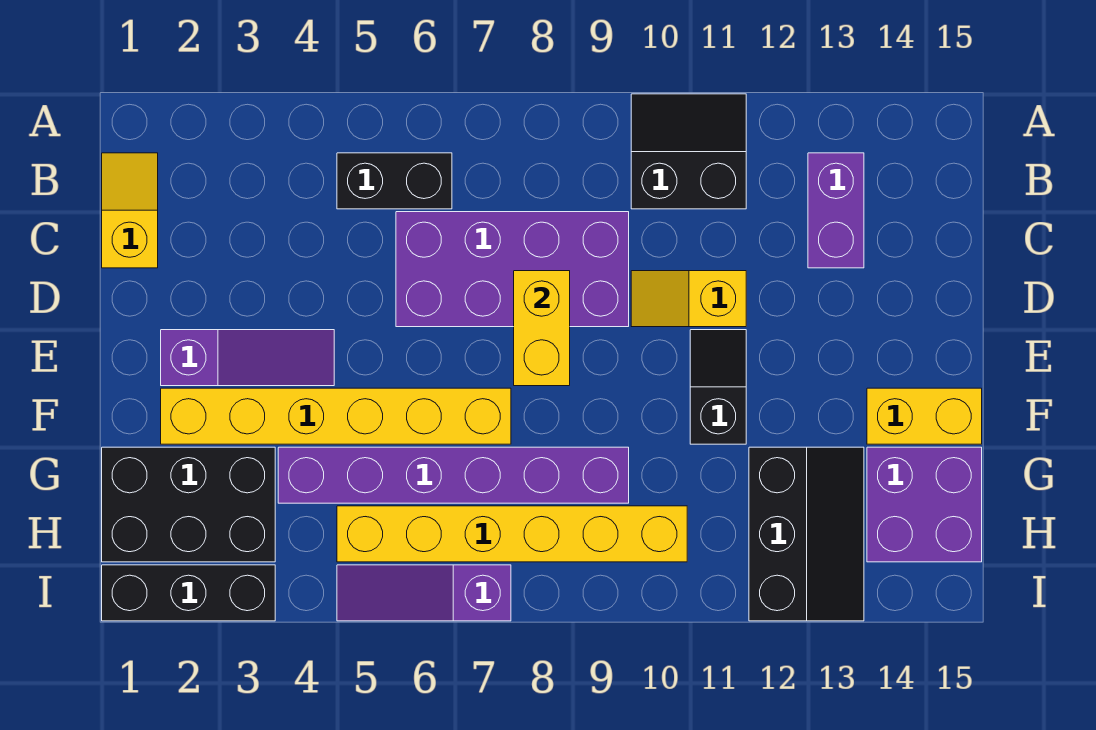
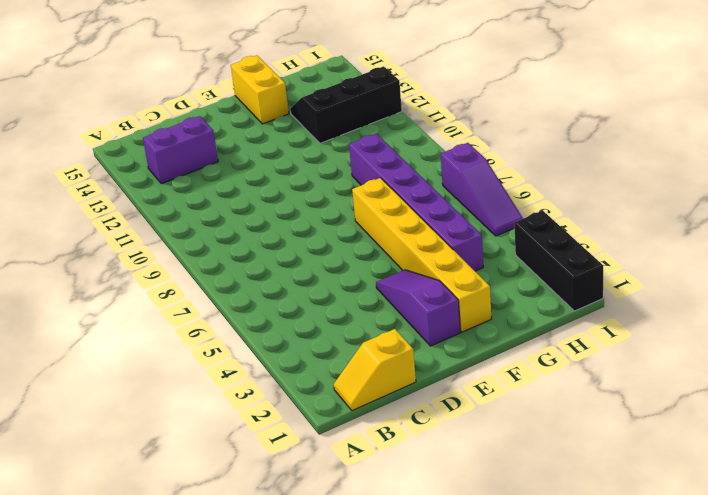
none -> black slope A10:B11 level 1 top B
none -> black brick B5:B6 level 1
none -> purple brick C6:D9 level 1

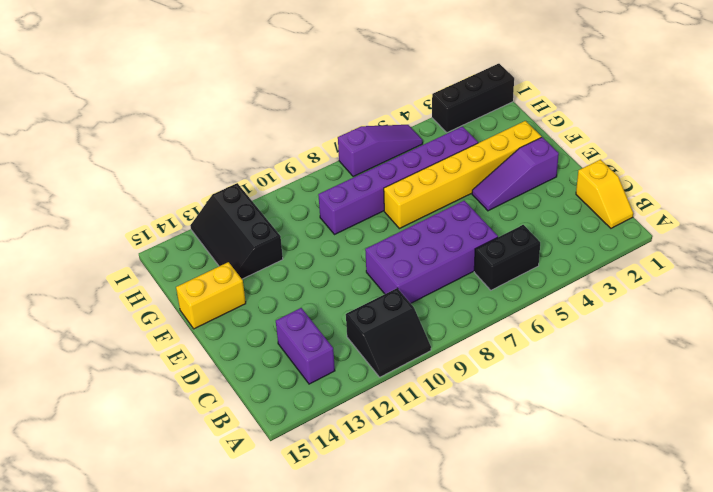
none -> yellow slope D10:D11 level 1 top 11
none -> black slope E11:F11 level 1 top F
none -> black brick G1:H3 level 1

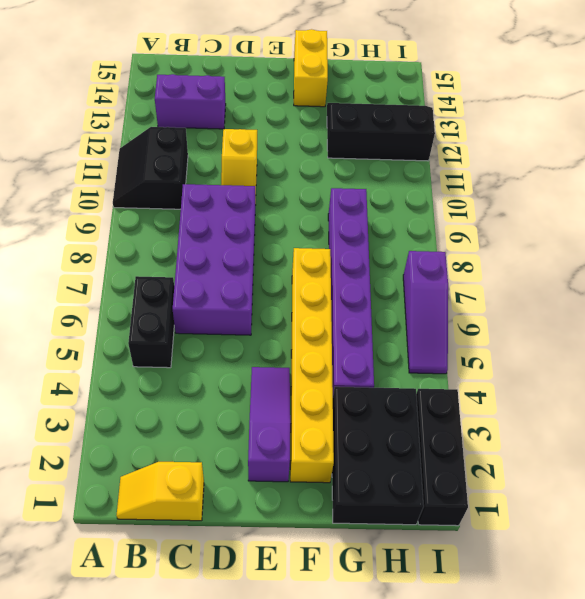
none -> black slope E11:F11 level 1 top F
none -> purple brick G14:H15 level 1
none -> yellow brick H5:H10 level 1

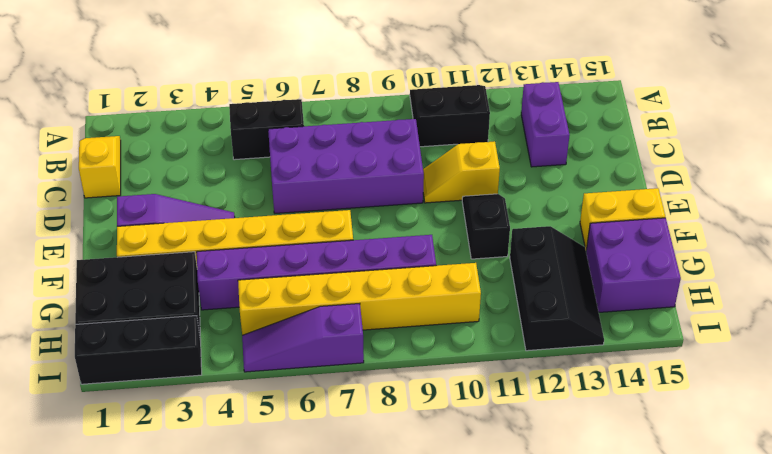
none -> yellow brick D8:E8 level 2

